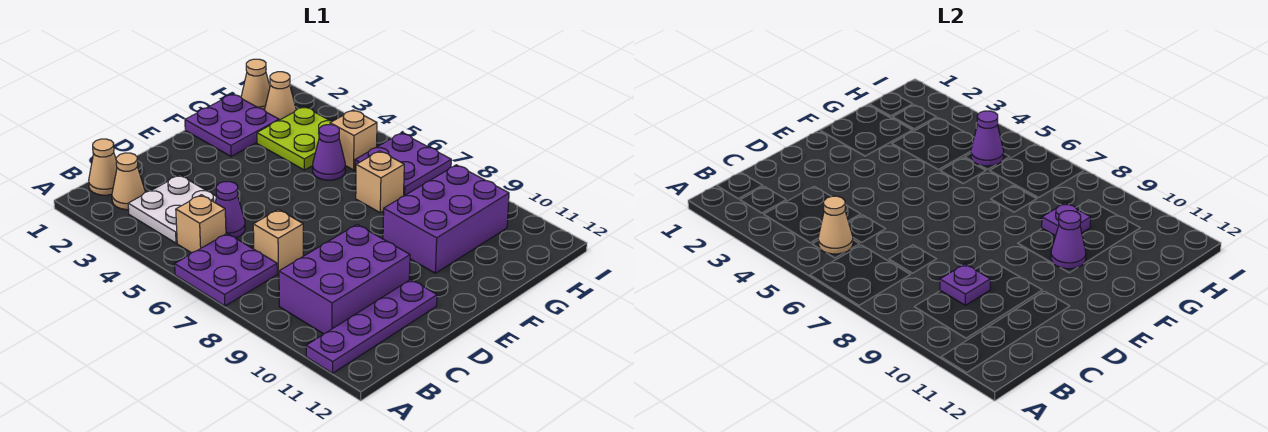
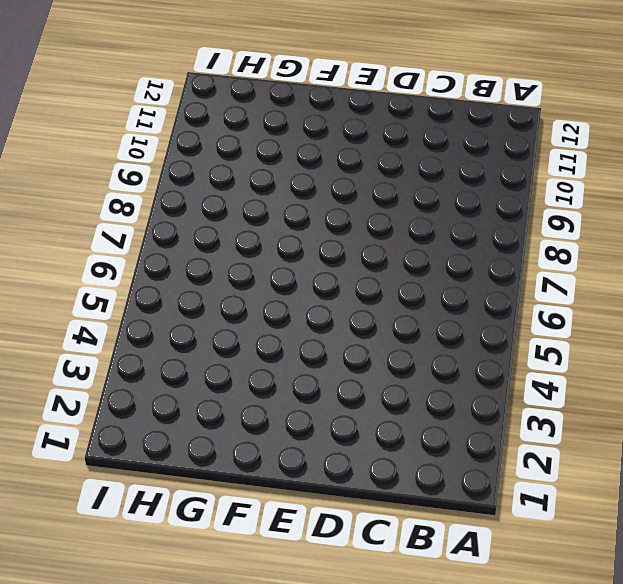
none -> purple plate A6:B7 level 1
none -> purple plate A11:D11 level 1
none -> tan cone B1 level 1

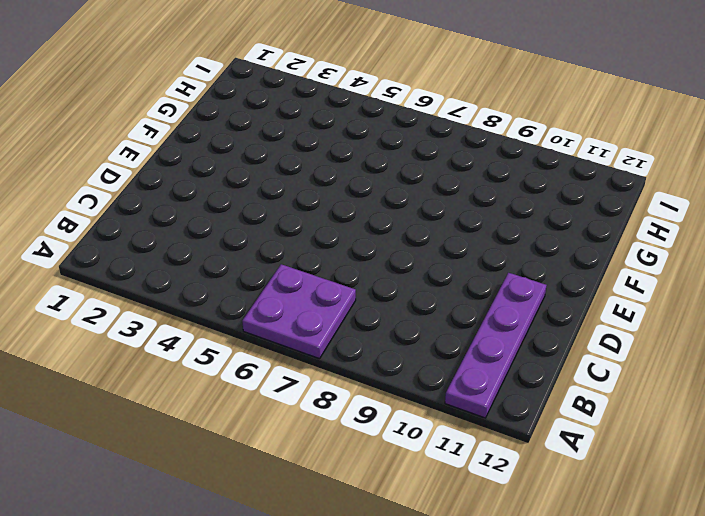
none -> tan cone B1 level 1
none -> tan cone B2 level 1
none -> white plate B3:C4 level 1

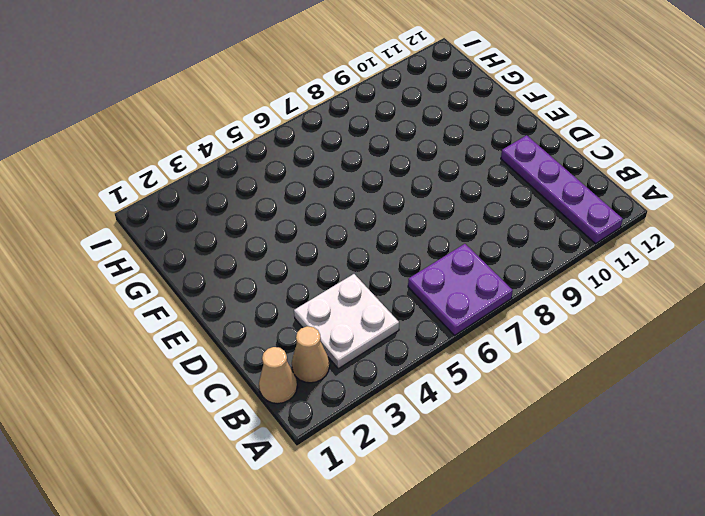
none -> tan brick B5 level 1
none -> purple brick B9:D10 level 1
none -> purple cone C5 level 1

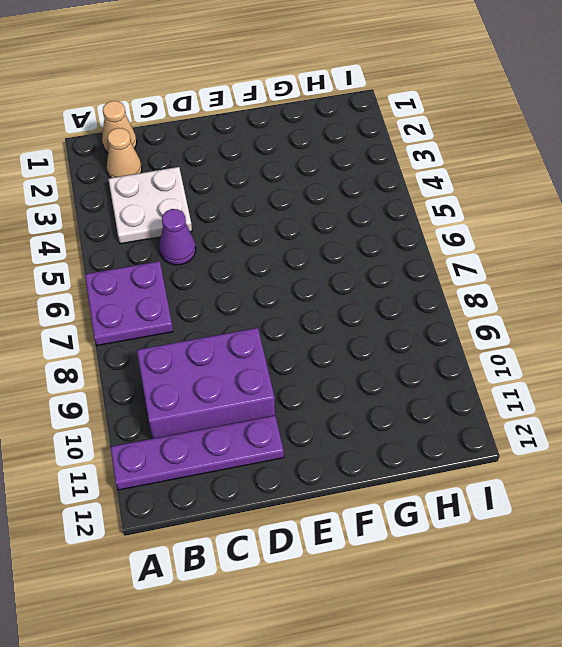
none -> tan brick B5 level 1
none -> tan brick C7 level 1
none -> purple plate F1:G2 level 1

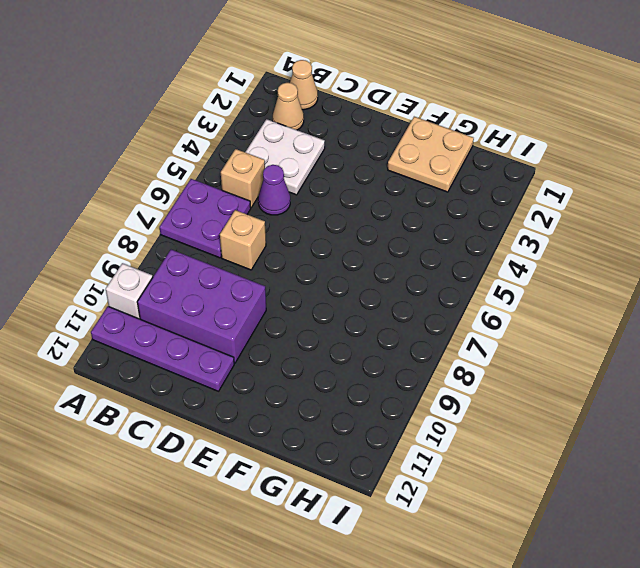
white brick A10 level 1 -> none
tan plate F1:G2 level 1 -> purple plate F1:G2 level 1
none -> purple brick F9:H10 level 1
none -> lime plate G3:H4 level 1
none -> purple cone G5 level 1

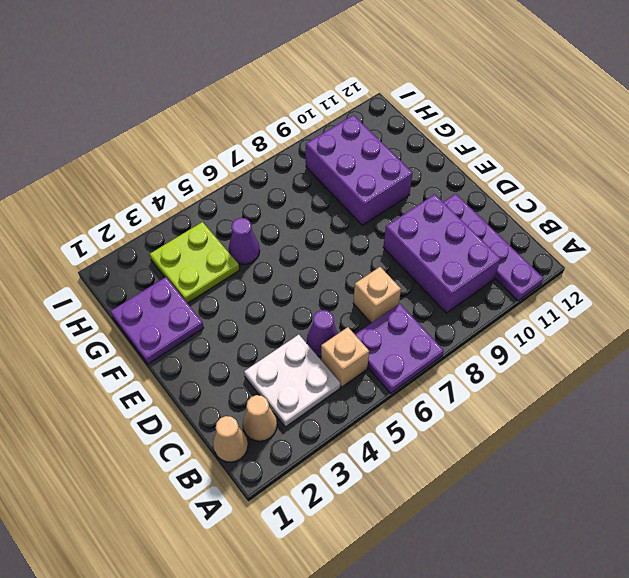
none -> tan brick G7 level 1
none -> tan cone H1 level 1
none -> tan cone H2 level 1

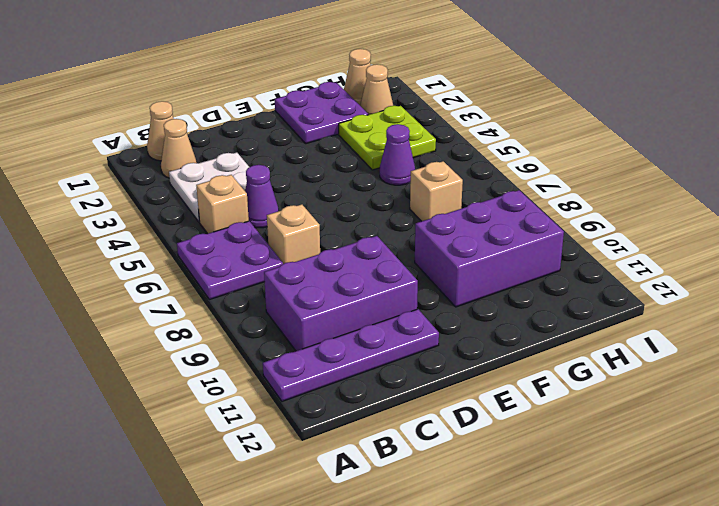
none -> tan brick H5 level 1
none -> purple plate H6:I7 level 1
none -> tan cone B5 level 2

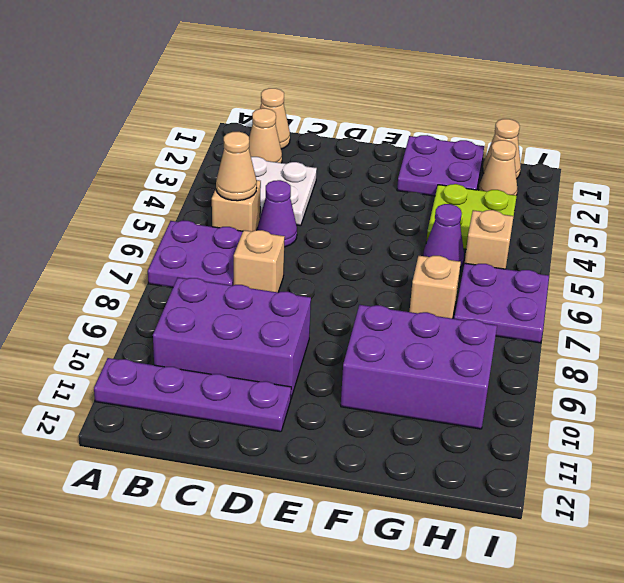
none -> purple plate C9 level 2
none -> purple cone F10 level 2
none -> purple plate G9 level 2

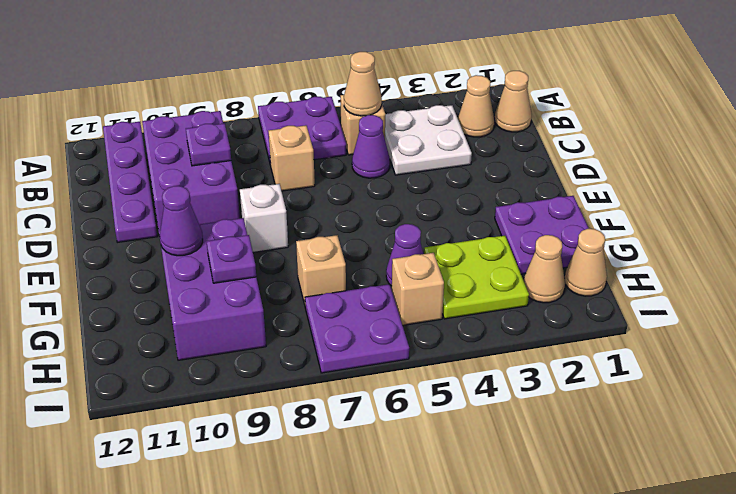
white brick E8 level 1 -> none
none -> purple cone H5 level 2

